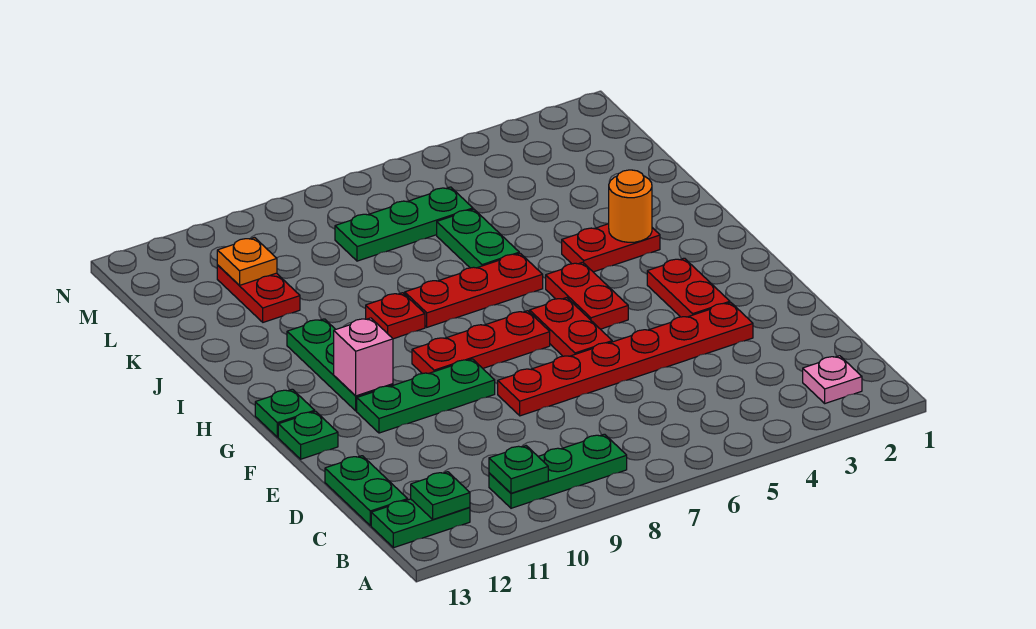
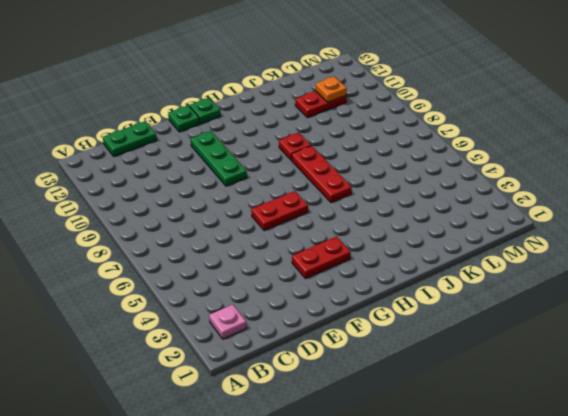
none -> green plate B8:B10 level 1
none -> green plate B12:B13 level 1
none -> red plate E3:E8 level 1

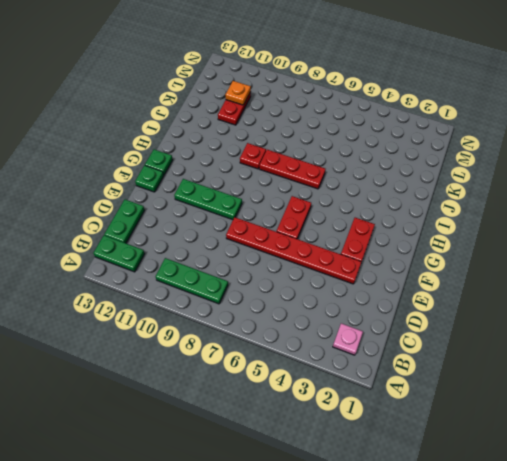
none -> red plate G5:H5 level 1
none -> red plate G7:G9 level 1
none -> green plate G11:I11 level 1

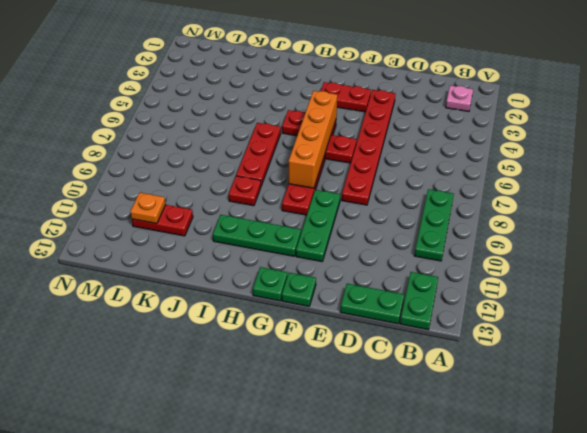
orange brick G5:G8 level 2 -> none
none -> red plate I3:I4 level 1
none -> green plate J6:K6 level 1
none -> green plate L6:L8 level 1

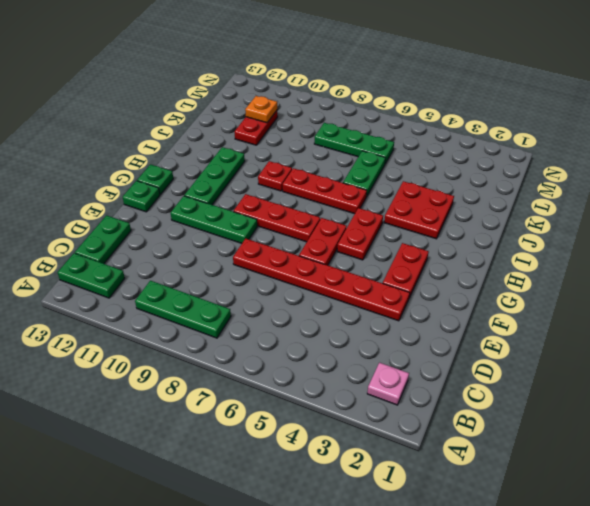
red plate I3:J4 level 1 -> red plate I3:I4 level 1
none -> green plate B10 level 2
none -> green plate B12 level 2
none -> pink brick G11 level 2

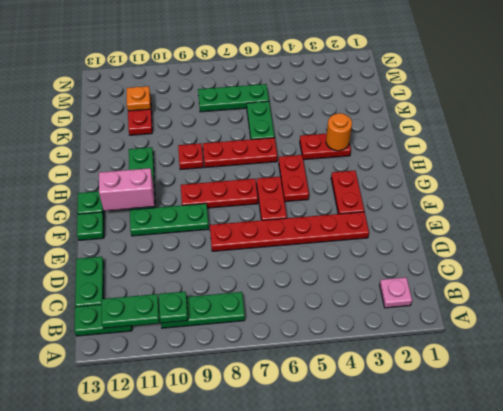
green plate B11:B12 level 2 -> green plate B12 level 2
pink brick G11:G12 level 2 -> pink brick G11 level 2

